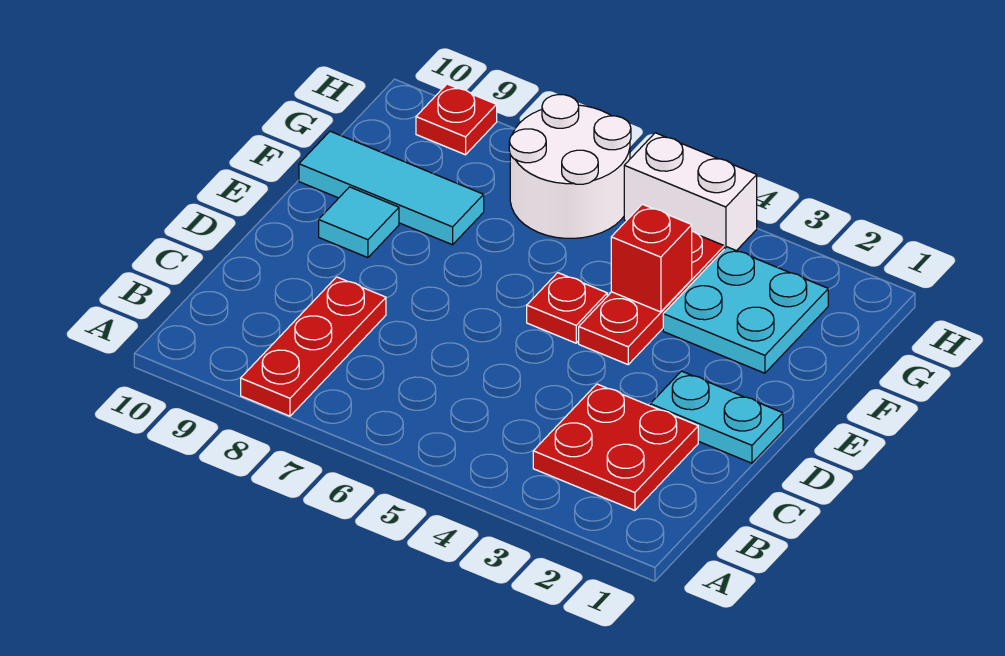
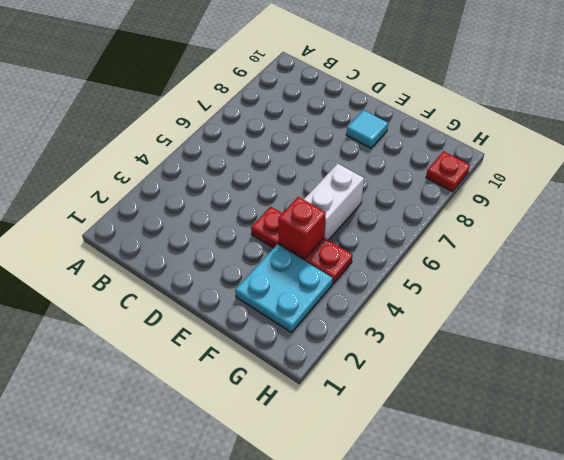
white brick F5:F6 level 1 -> white brick H4:H5 level 1
none -> red plate A8:C8 level 1
none -> red plate B2:C3 level 1
none -> cyan plate D1:D2 level 1

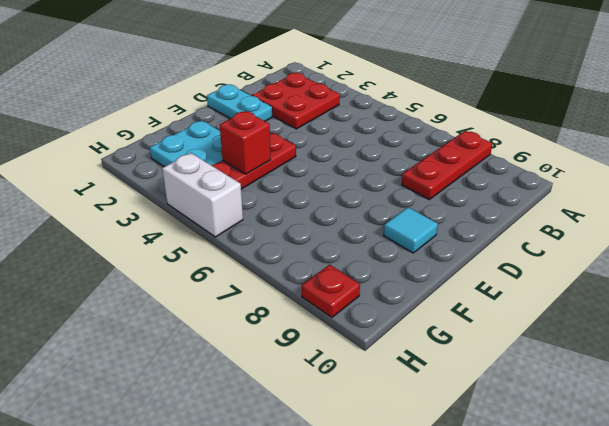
none -> red plate E5 level 1
none -> cyan tile F8:F10 level 1
none -> white round brick G6:H7 level 1

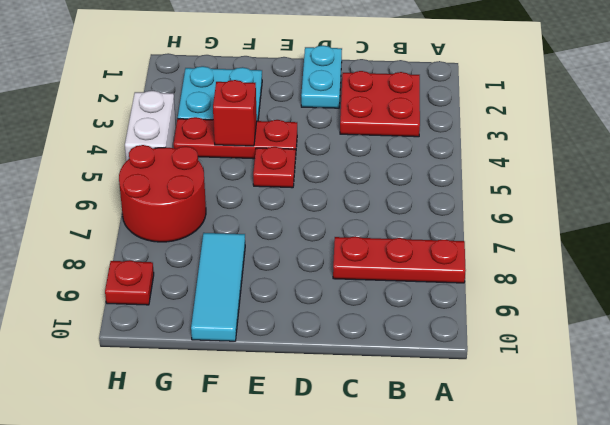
red round brick G6:H7 level 1 -> white round brick G6:H7 level 1
none -> cyan tile E9 level 1

